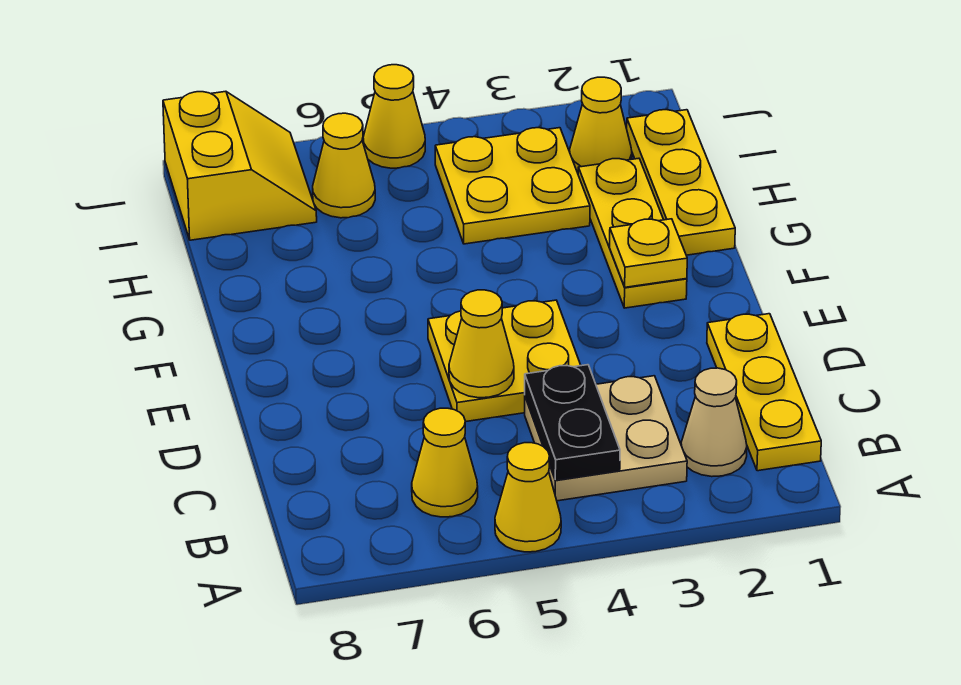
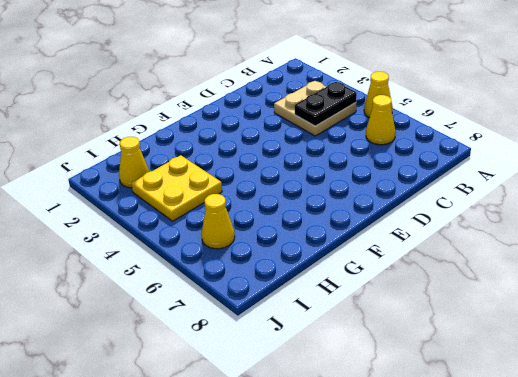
none -> yellow plate B1:D1 level 1
none -> tan cone B2 level 1
none -> yellow plate D4:E5 level 1

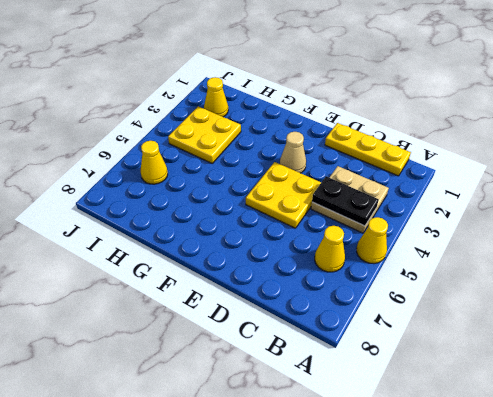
tan cone E3 level 1 -> tan cone B2 level 1
none -> yellow plate F2:H2 level 1
none -> yellow plate G1:I1 level 1
none -> yellow slope I7:J8 level 1 top 8

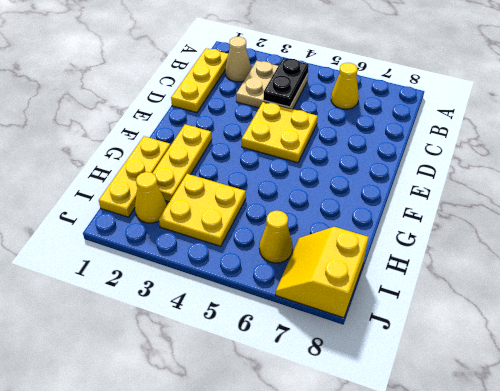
none -> yellow cone A5 level 1
none -> yellow cone J5 level 1
none -> yellow cone D5 level 2

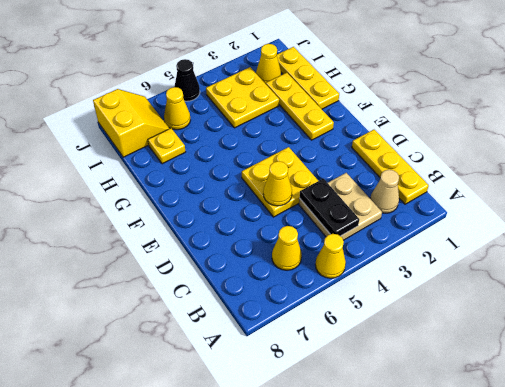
yellow plate H7 level 1 -> yellow plate F2 level 2
black cone J5 level 1 -> yellow cone J5 level 1

